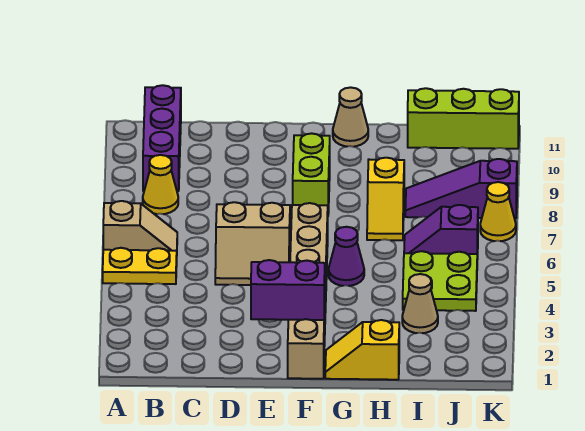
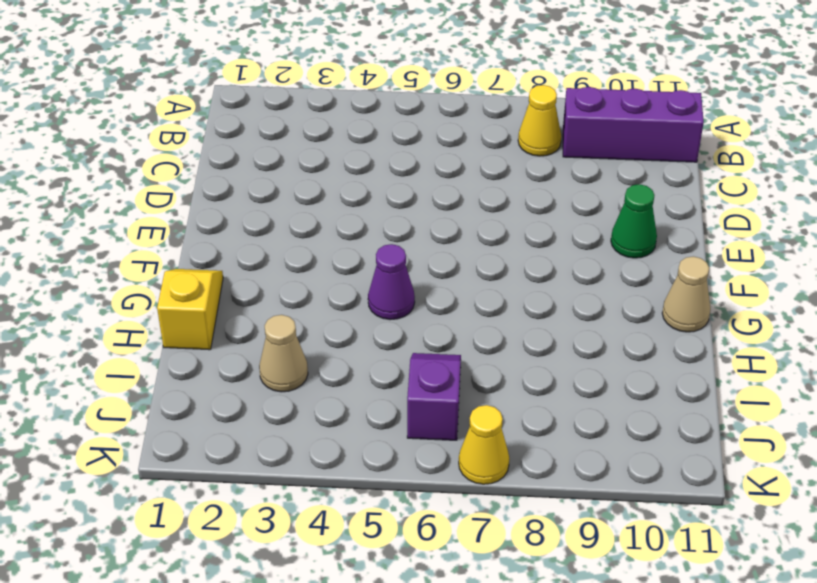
green cone E10 level 1 -> none
none -> yellow plate A5:B5 level 1
none -> tan slope A6:B6 level 1 top A
none -> tan slope D5:E6 level 1 top 6

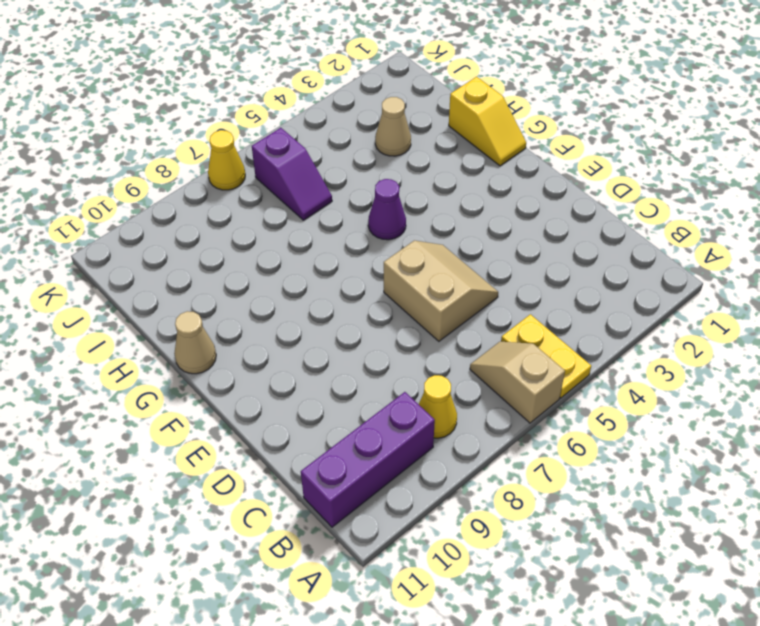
none -> tan brick F1:F6 level 1
none -> lime brick F8:F9 level 1
none -> yellow slope H7:H8 level 1 top 8

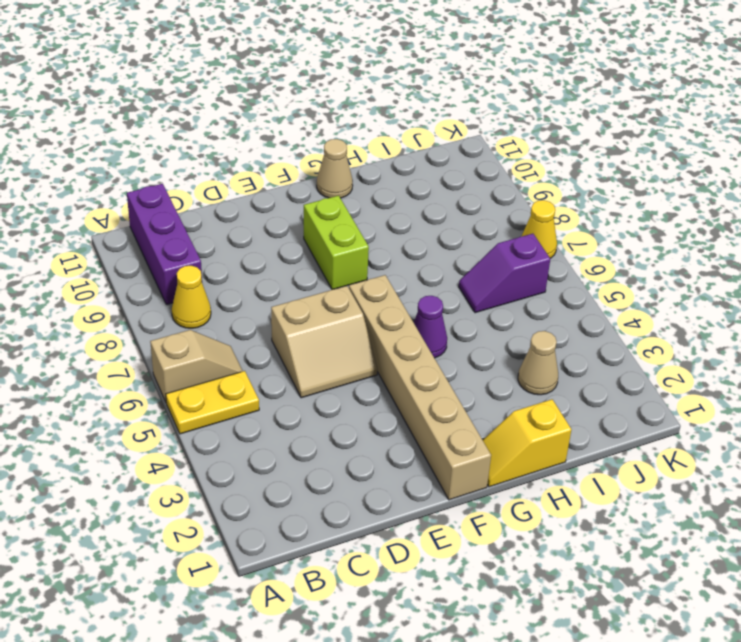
none -> yellow slope H7:H8 level 1 top 8
none -> lime plate I4:J5 level 1
none -> purple slope I8:K8 level 1 top K

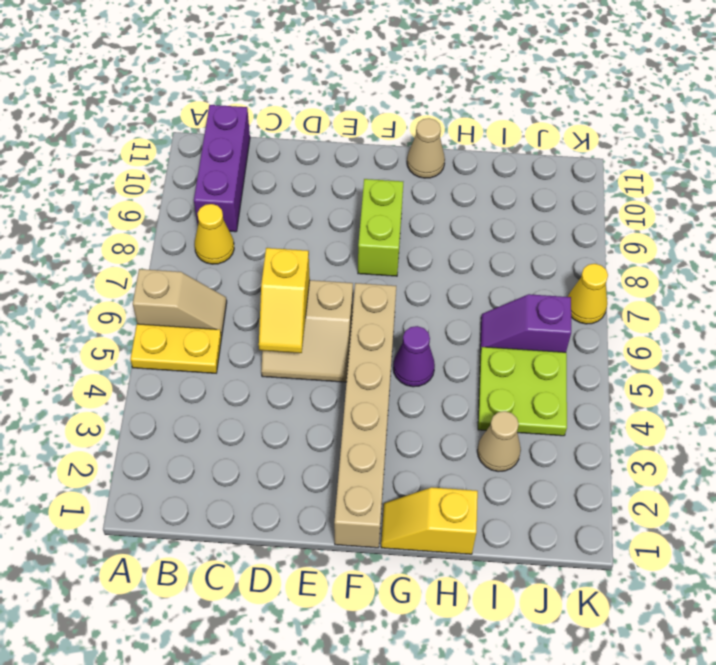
yellow slope D5:D6 level 2 top 6 -> yellow slope H7:H8 level 1 top 8
none -> purple slope I8:K8 level 1 top K
none -> lime brick I11:K11 level 1
none -> purple brick E2:F2 level 2

